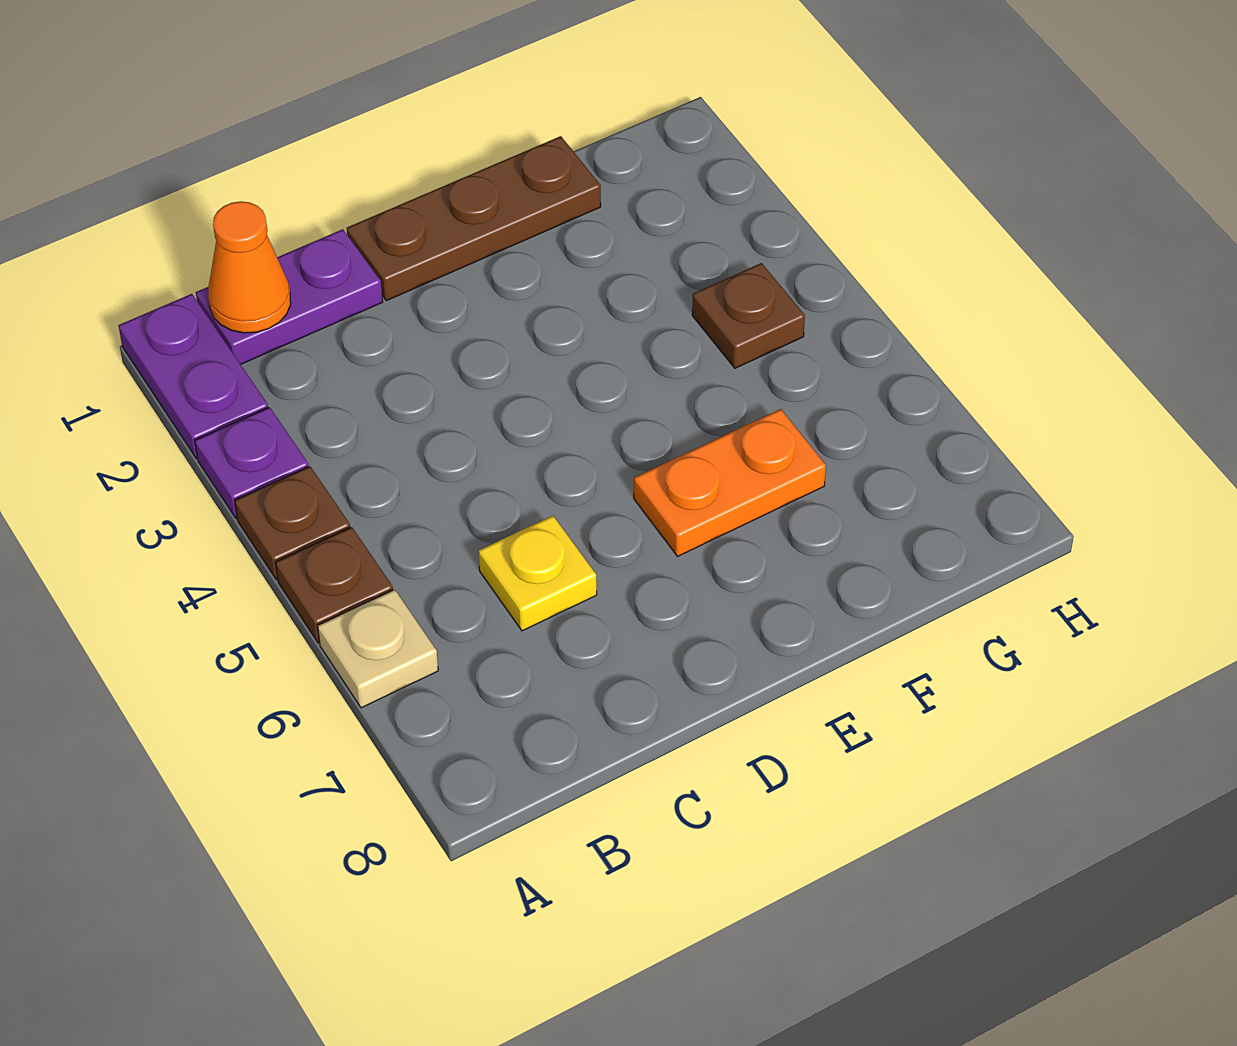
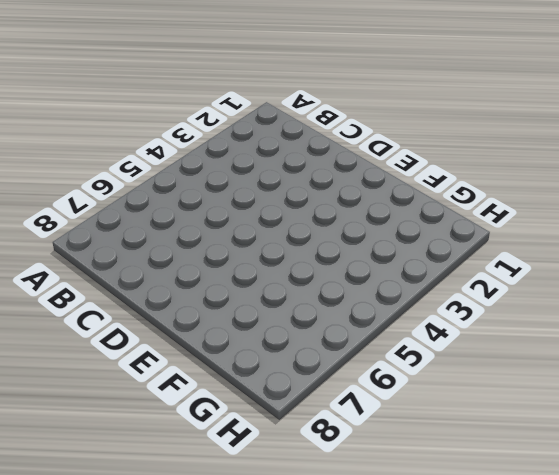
none -> purple plate A1:A2 level 1
none -> purple plate A3 level 1

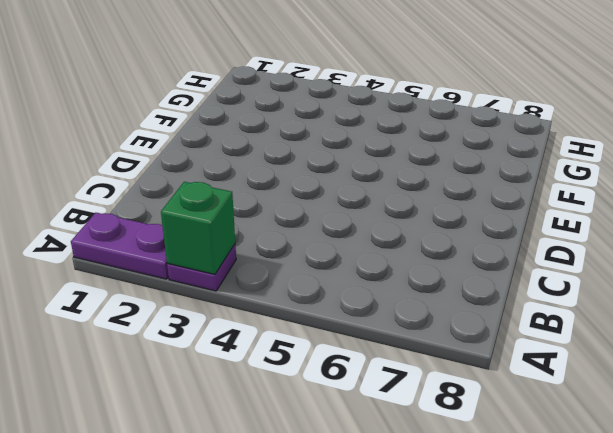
green brick A3 level 2 -> none
none -> brown plate A4 level 1
none -> brown plate A5 level 1

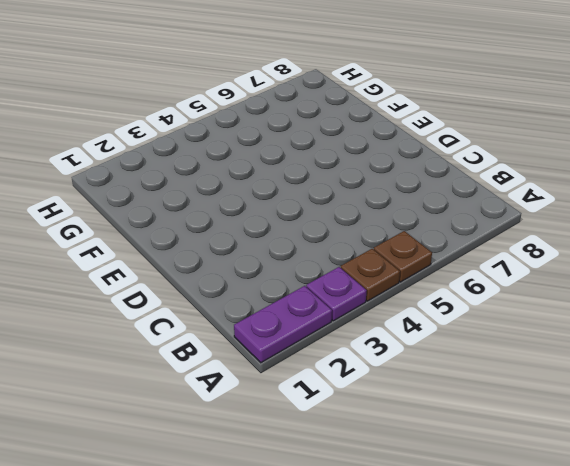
none -> tan plate A6 level 1
none -> purple plate B1:C1 level 1

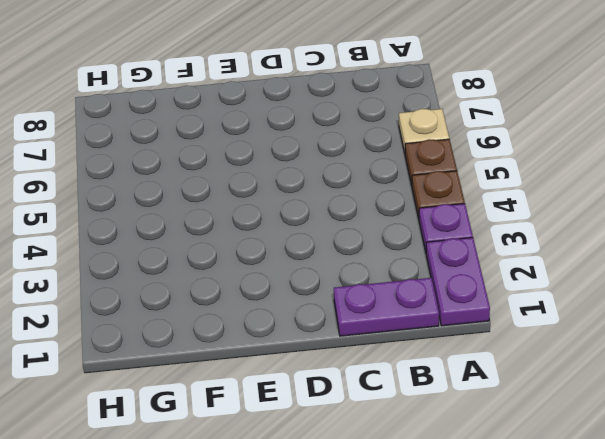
none -> yellow plate C6 level 1
none -> brown plate D1:F1 level 1

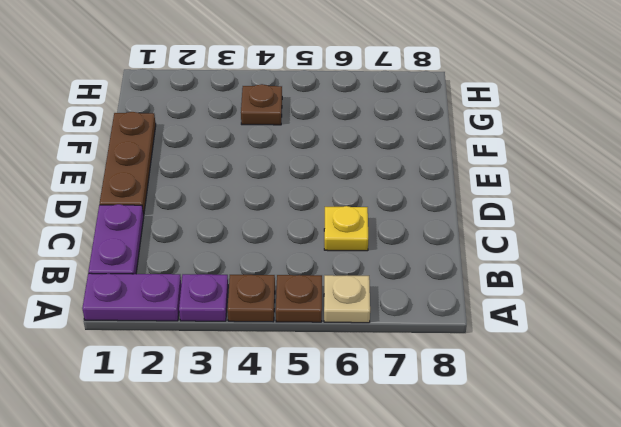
none -> orange plate E6:F6 level 1
none -> orange cone B1 level 2

